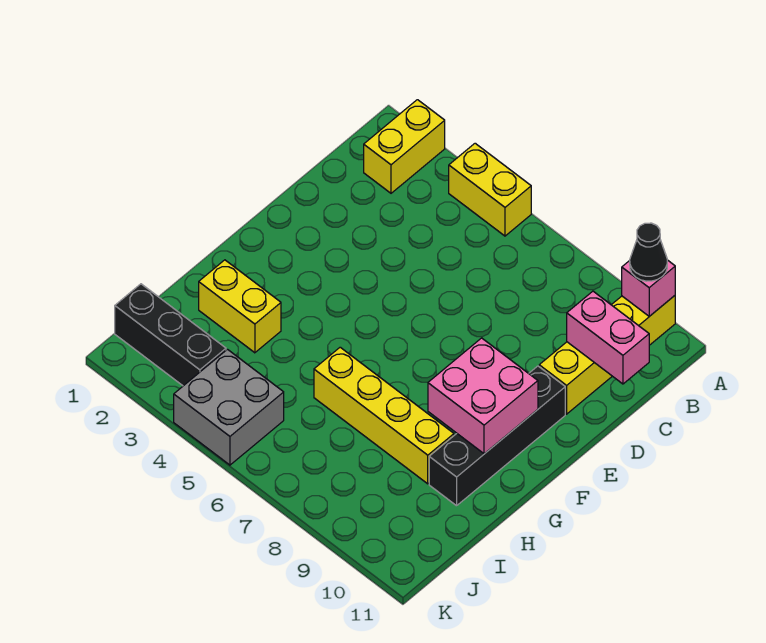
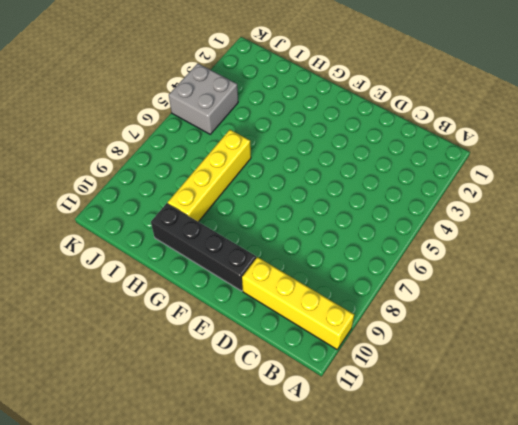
none -> yellow brick A2:B2 level 1
none -> yellow brick A4:A5 level 1
none -> yellow brick H2:H3 level 1

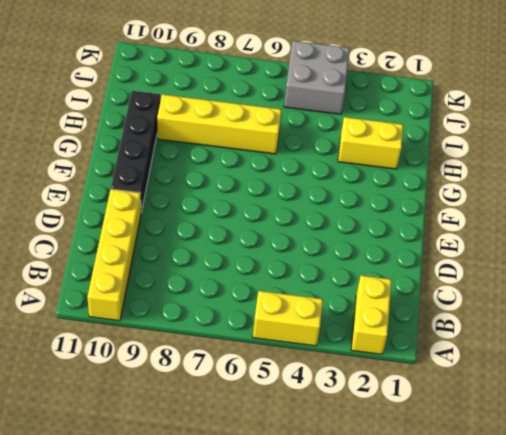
none -> black brick J1:J3 level 1
none -> pink brick A10 level 2
none -> pink brick C10:C11 level 2

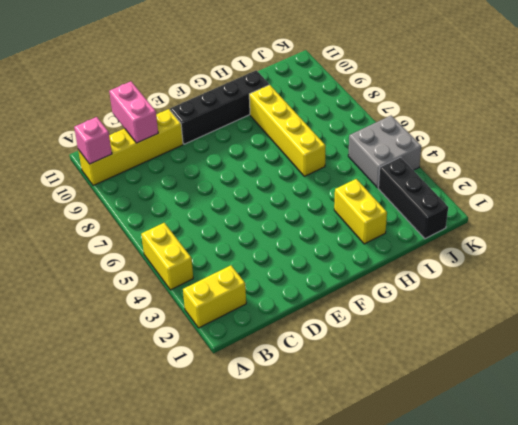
none -> pink brick F9:G10 level 2
none -> black cone A10 level 3

